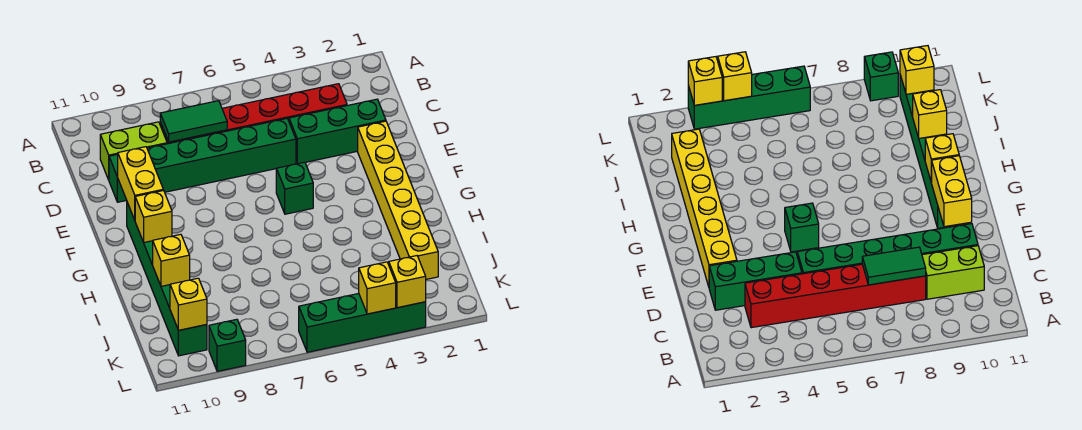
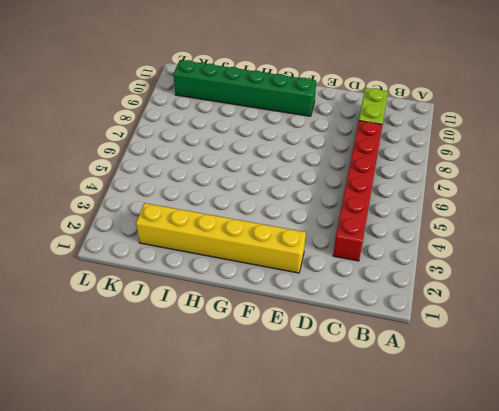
none -> green brick D2:D4 level 1
none -> green brick D5:D10 level 1
none -> green brick F5 level 1

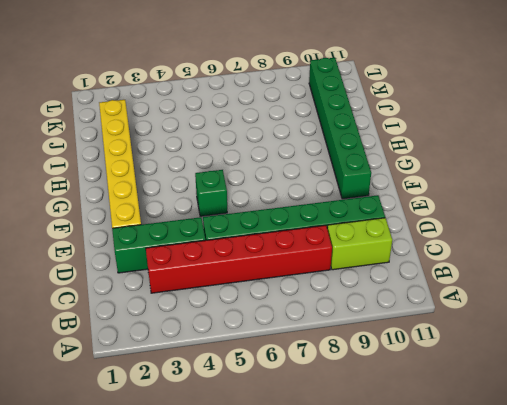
none -> green brick L3:L6 level 1
none -> green brick L9 level 1
none -> green tile C7:C8 level 2

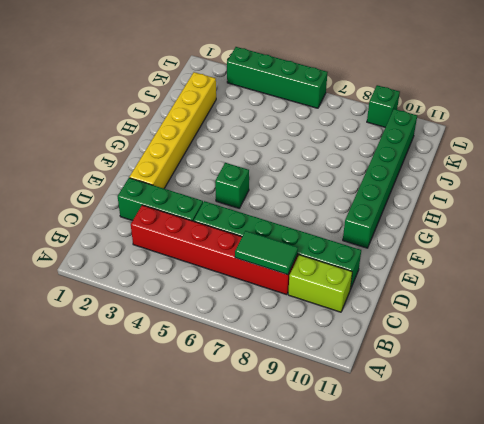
none -> yellow brick E10:F10 level 2
none -> yellow brick G10 level 2
none -> yellow brick I10 level 2

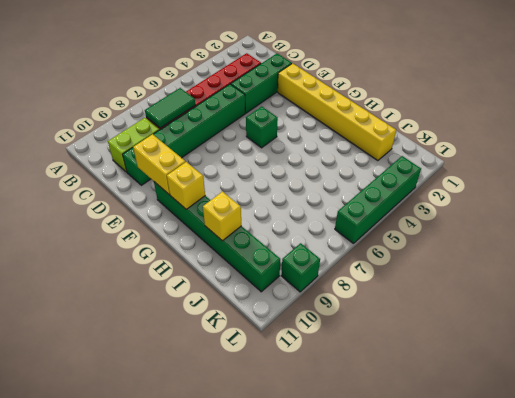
none -> yellow brick K10 level 2
none -> yellow brick L3 level 2
none -> yellow brick L4 level 2

